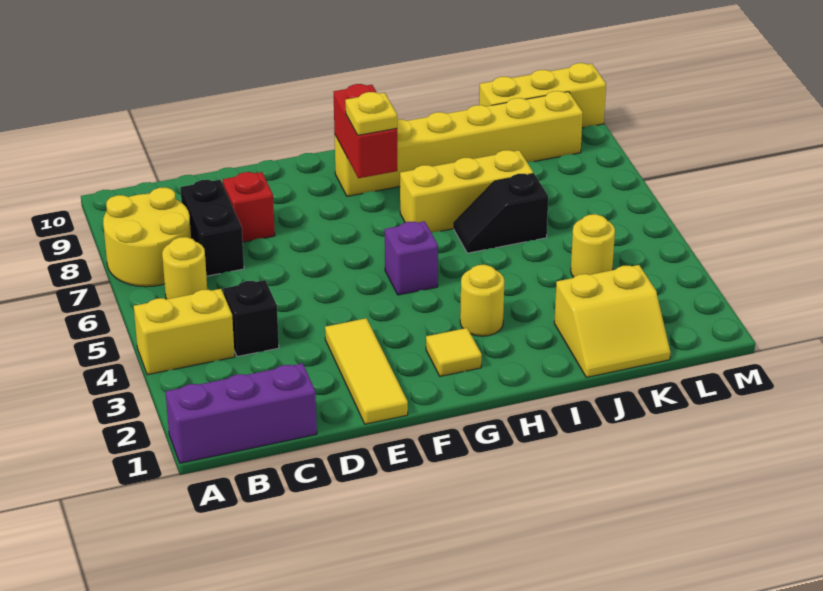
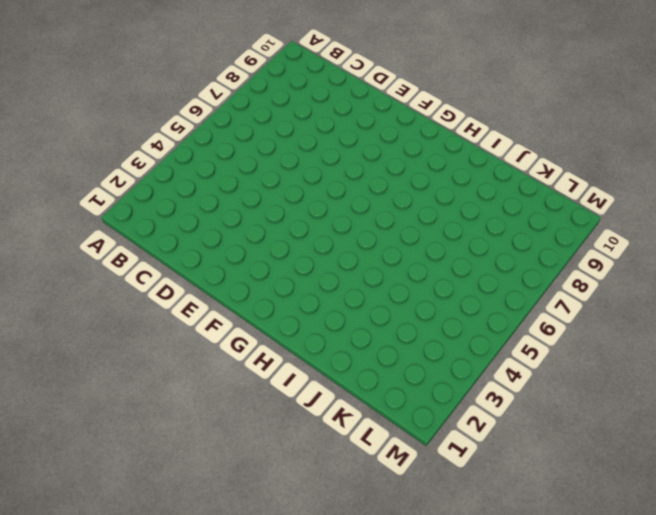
none -> purple brick A1:C1 level 1
none -> yellow brick A4:B4 level 1
none -> yellow round brick A7:B8 level 1

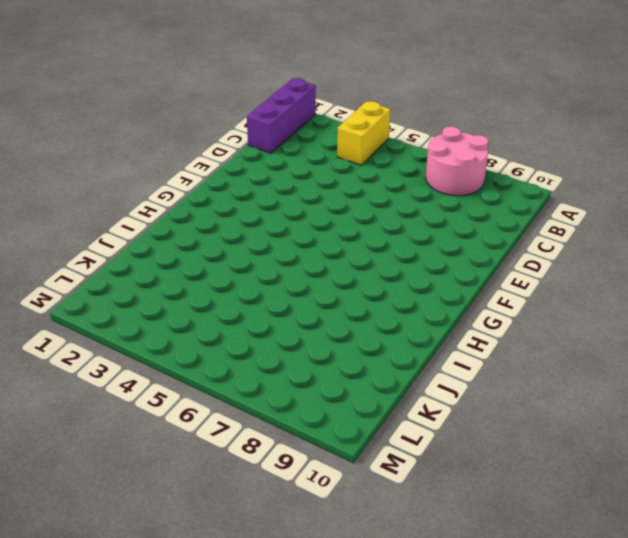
pink round brick A7:B8 level 1 -> yellow round brick A7:B8 level 1
none -> yellow round brick B6 level 1
none -> black brick C4 level 1
none -> black brick C7:C8 level 1

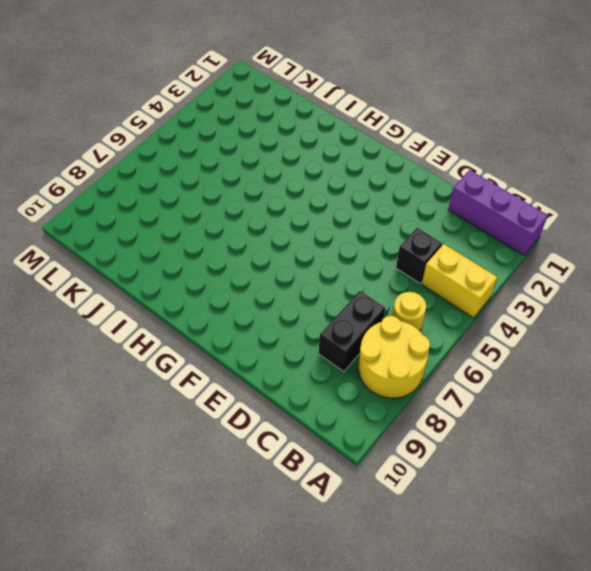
none -> red brick D8 level 1
none -> yellow tile E1:E3 level 1
none -> yellow tile G2 level 1

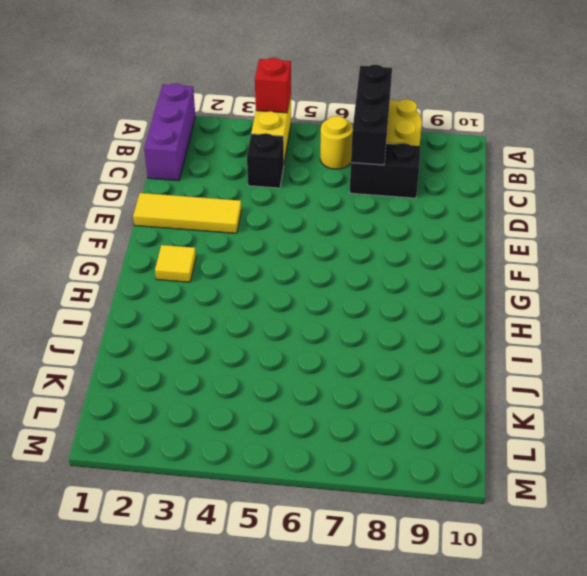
red brick A4 level 2 -> red brick D8 level 1
black brick A7:C7 level 2 -> none
none -> purple brick G5 level 1
none -> yellow brick G9:L9 level 1
none -> yellow round brick H3 level 1

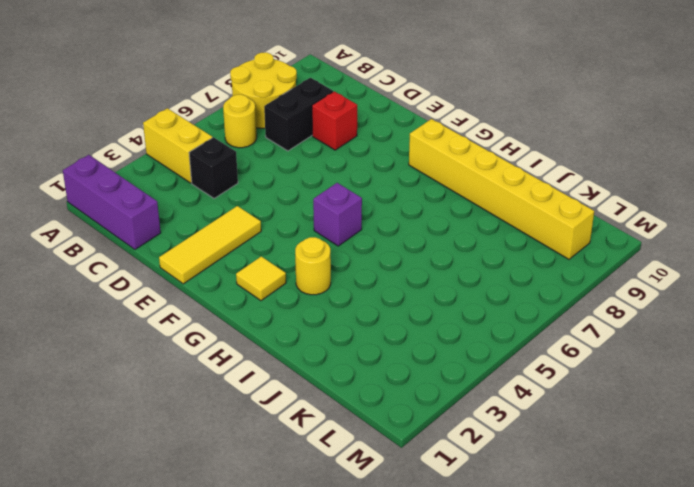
none -> yellow brick H7:J7 level 1
none -> black slope I6:J6 level 1 top J
none -> yellow slope J1:K2 level 1 top 2

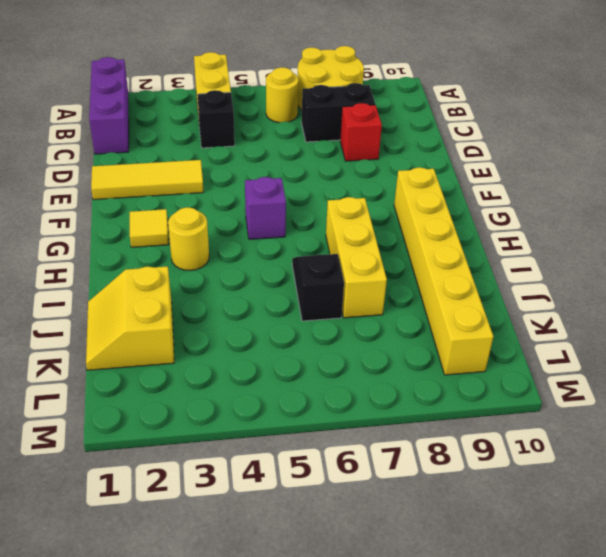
none -> yellow round brick K4 level 1
none -> yellow brick K10:M10 level 1
none -> red brick G8:G9 level 2

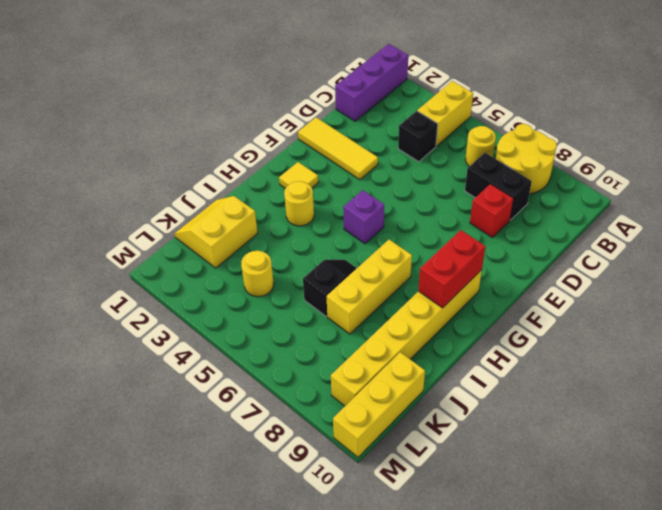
red brick G9:H9 level 2 -> red brick G8:G9 level 2
none -> yellow plate G8 level 3

